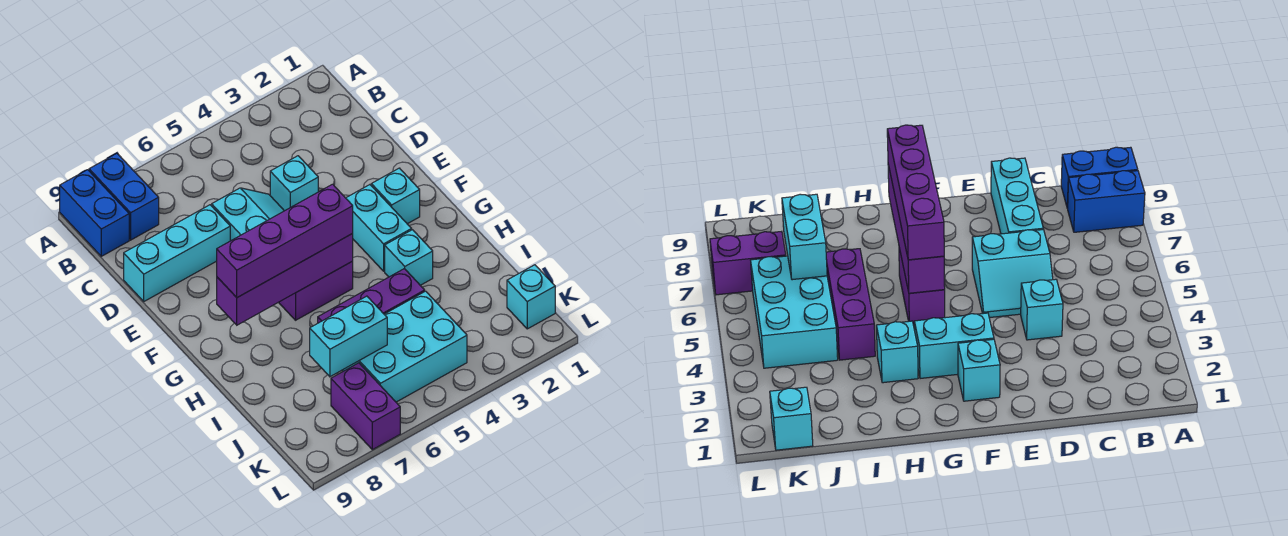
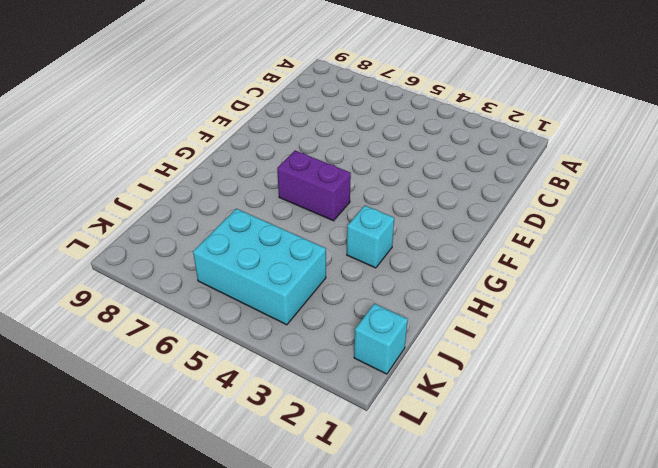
none -> blue brick A8:B8 level 1
none -> blue brick A9:B9 level 1
none -> cyan brick D4 level 1

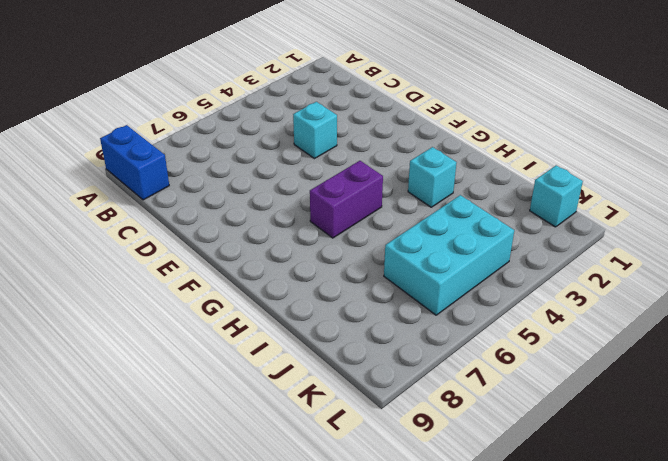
none -> blue brick A8:B8 level 1
none -> cyan slope D5:E6 level 1 top 6
none -> cyan brick D7:D9 level 1

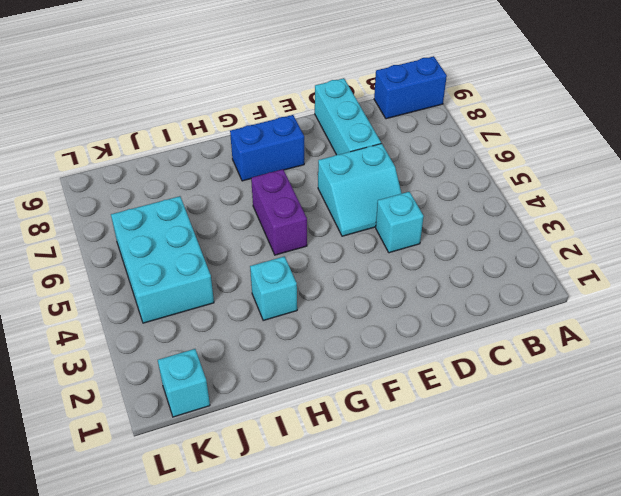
blue brick F8:G8 level 1 -> blue brick A8:B8 level 1
none -> cyan brick F2 level 1
none -> cyan brick F3:G3 level 1
none -> purple brick I4:I6 level 1

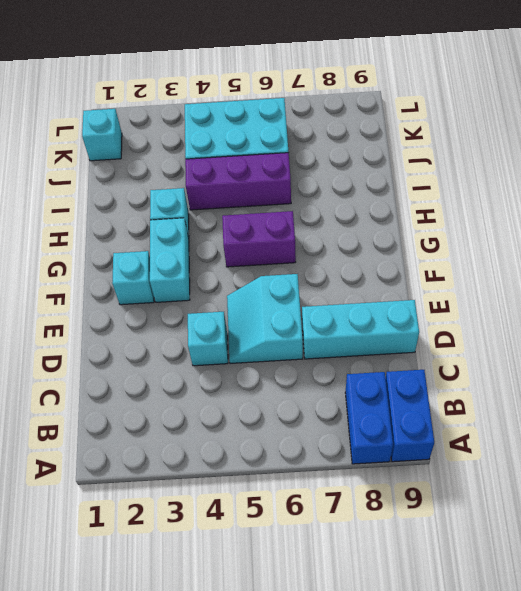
none -> purple brick K7:L7 level 1
none -> purple brick G5:G8 level 2
none -> cyan brick J6:J7 level 2

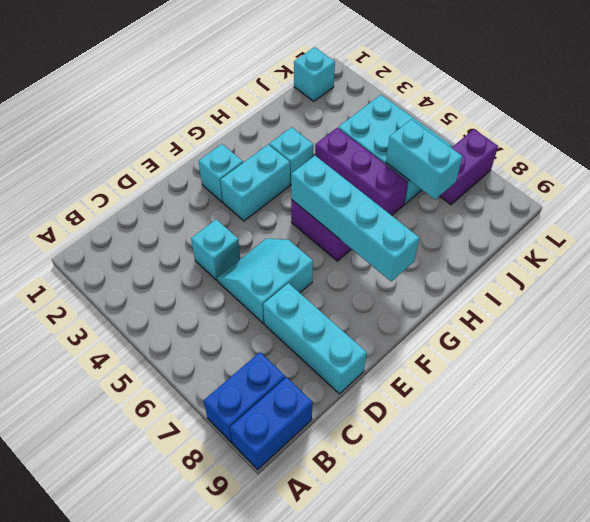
cyan brick G5:G8 level 2 -> purple brick G5:G8 level 2
none -> purple brick G5:G8 level 3

